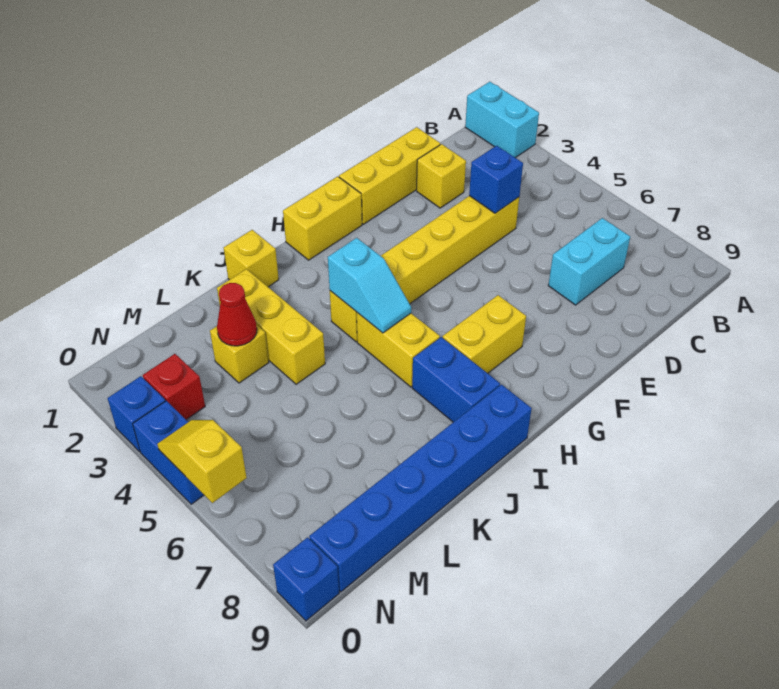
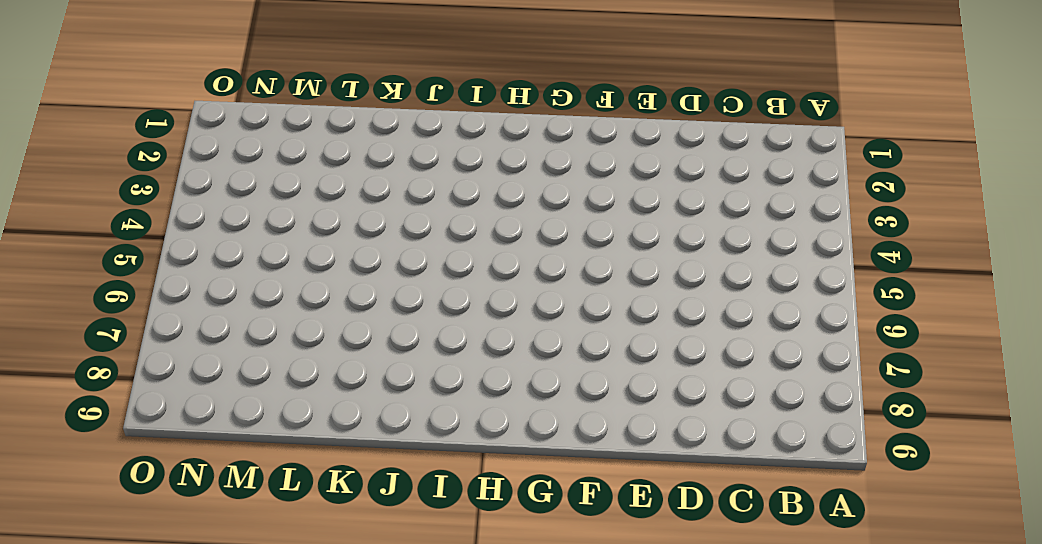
none -> cyan brick A1:A2 level 1
none -> cyan brick C7:D7 level 1
none -> yellow brick D1:F1 level 1

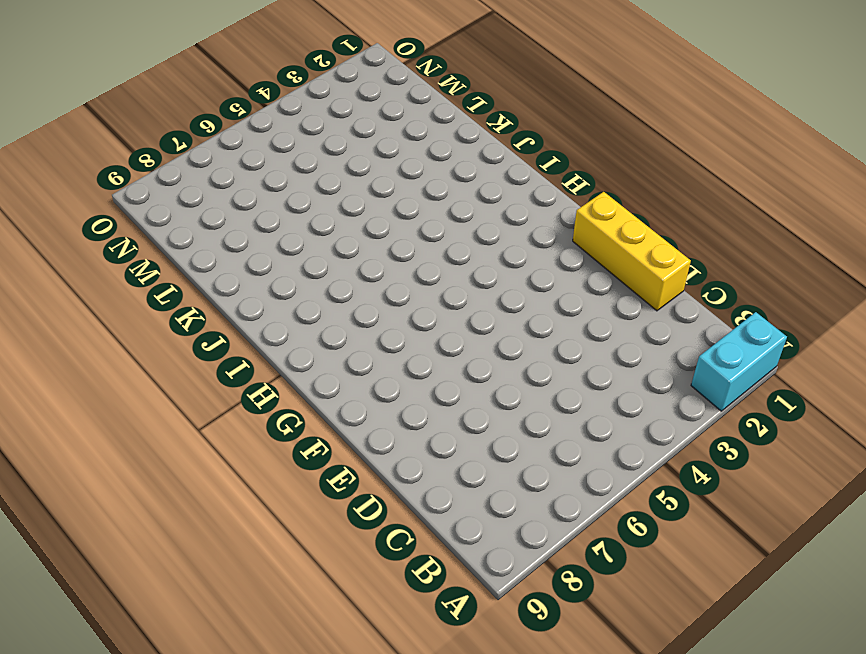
none -> cyan brick C7:D7 level 1
none -> yellow brick D2 level 1
none -> yellow brick D4:I4 level 1

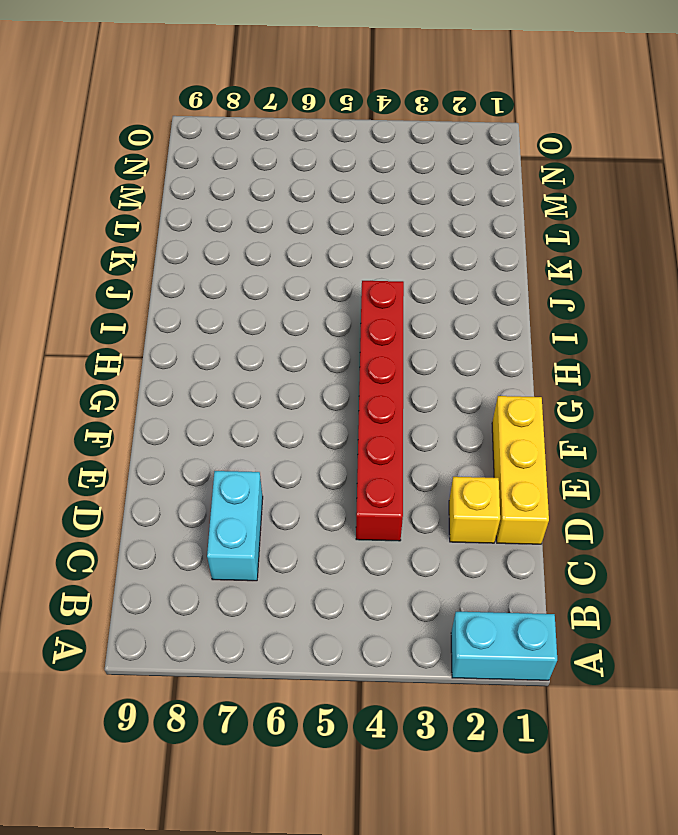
red brick D4:I4 level 1 -> yellow brick D4:I4 level 1
none -> yellow brick G1:H1 level 1
none -> yellow brick G7:H7 level 1
none -> yellow brick I5:I6 level 1

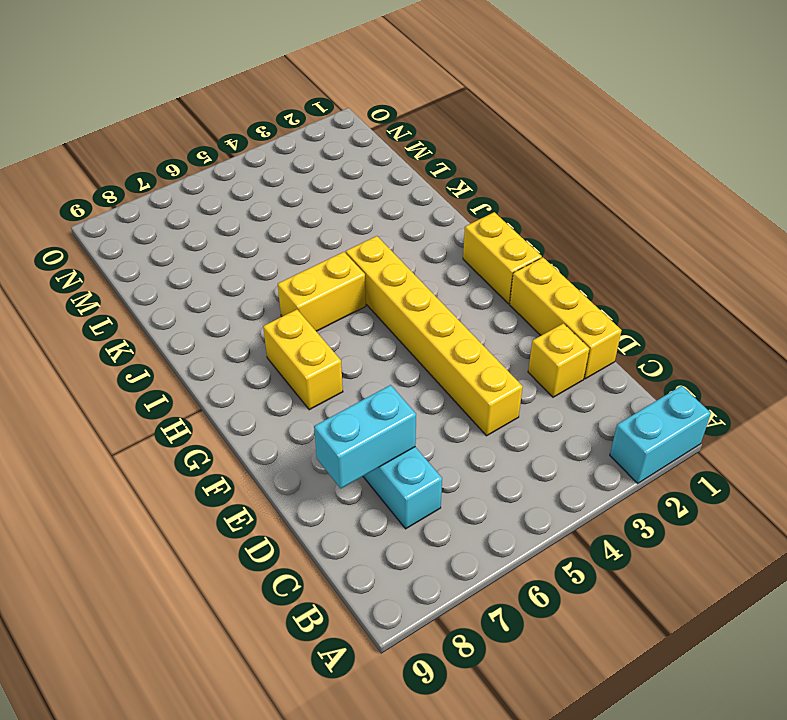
cyan brick D7:D8 level 2 -> none
none -> blue brick I7:I8 level 1
none -> blue brick I9:N9 level 1
none -> yellow brick J1 level 1

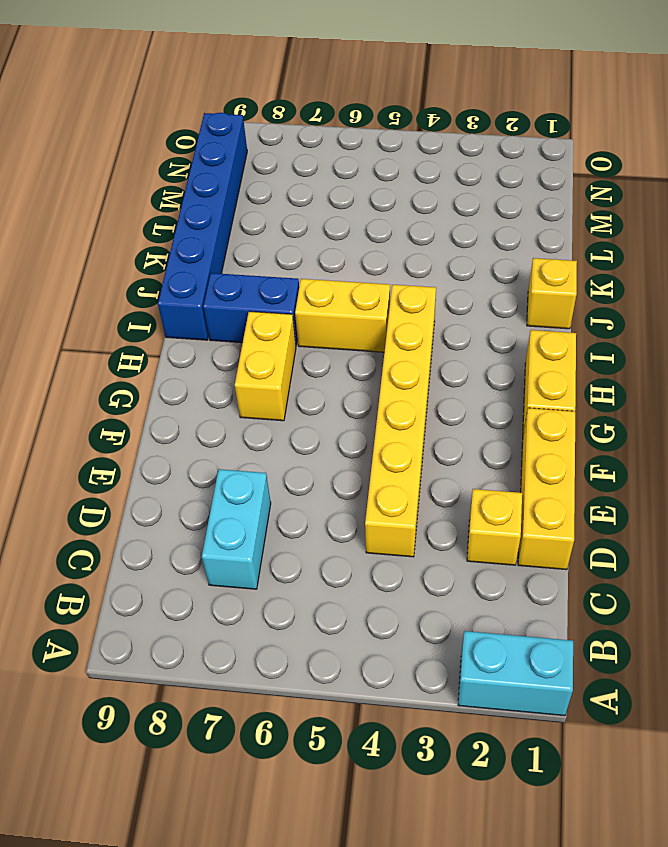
none -> yellow brick K2:K4 level 1
none -> yellow brick L3 level 1
none -> red brick N3 level 1

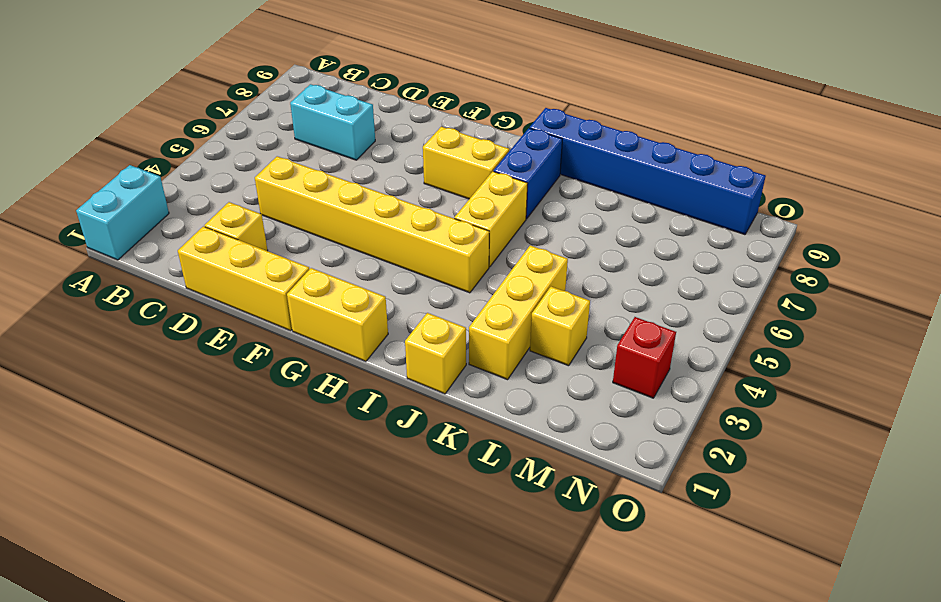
none -> blue brick O3 level 1
none -> blue brick O4:O5 level 1
none -> blue brick O9 level 1

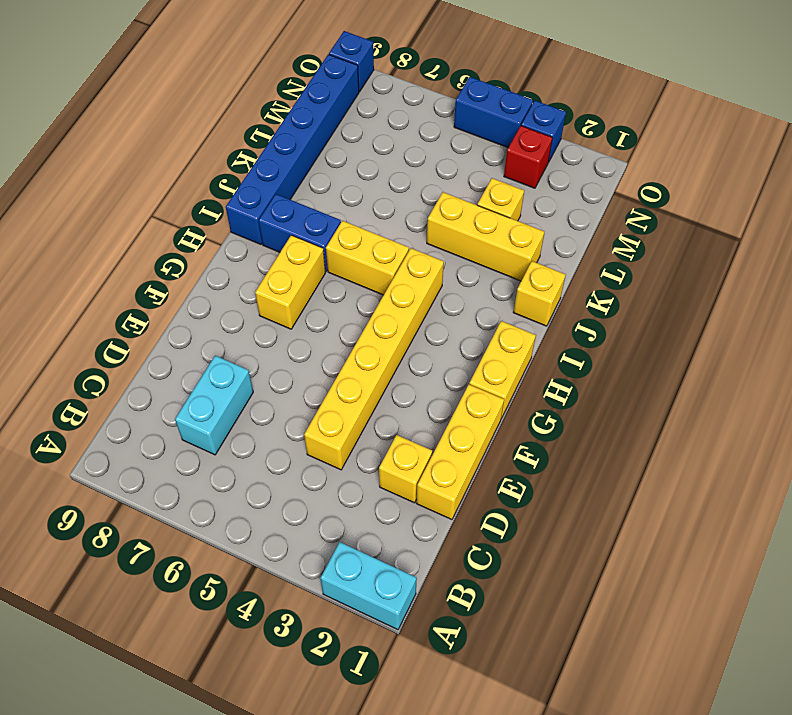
none -> blue brick D4 level 2
none -> cyan slope I4:I5 level 2 top 4
none -> red cone L3 level 2

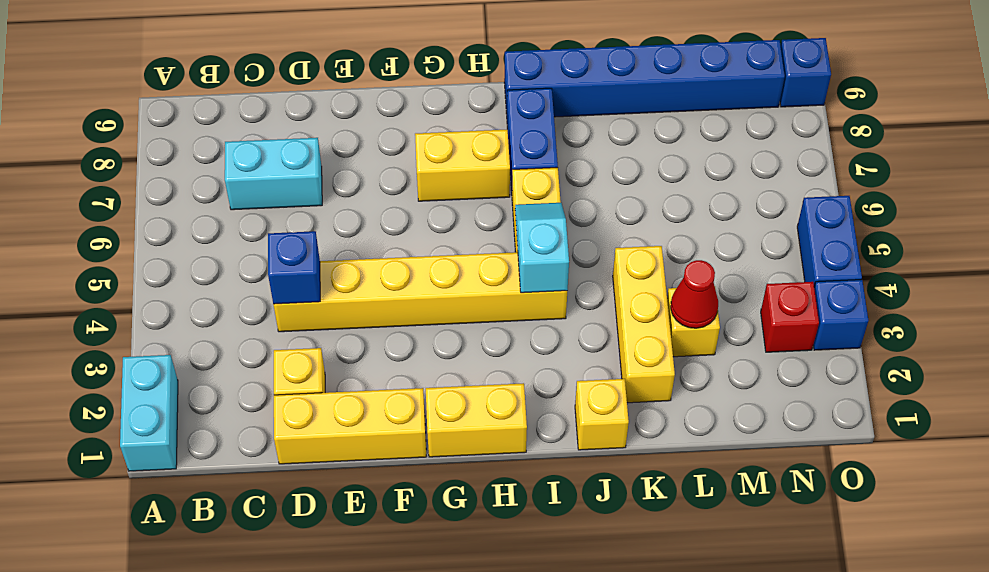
none -> yellow slope O5:O6 level 2 top 6

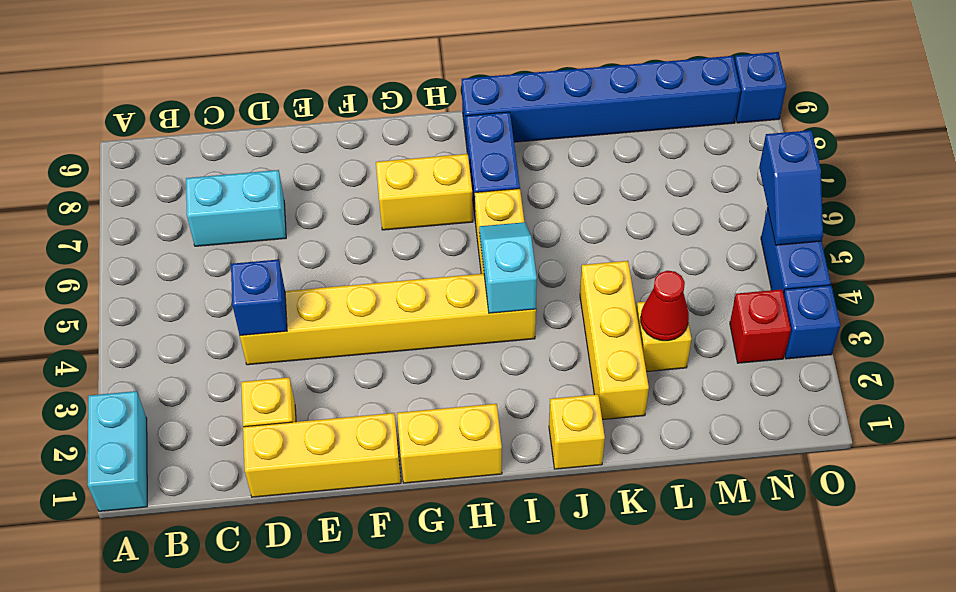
blue slope O5:O6 level 2 top 6 -> yellow slope O5:O6 level 2 top 6

